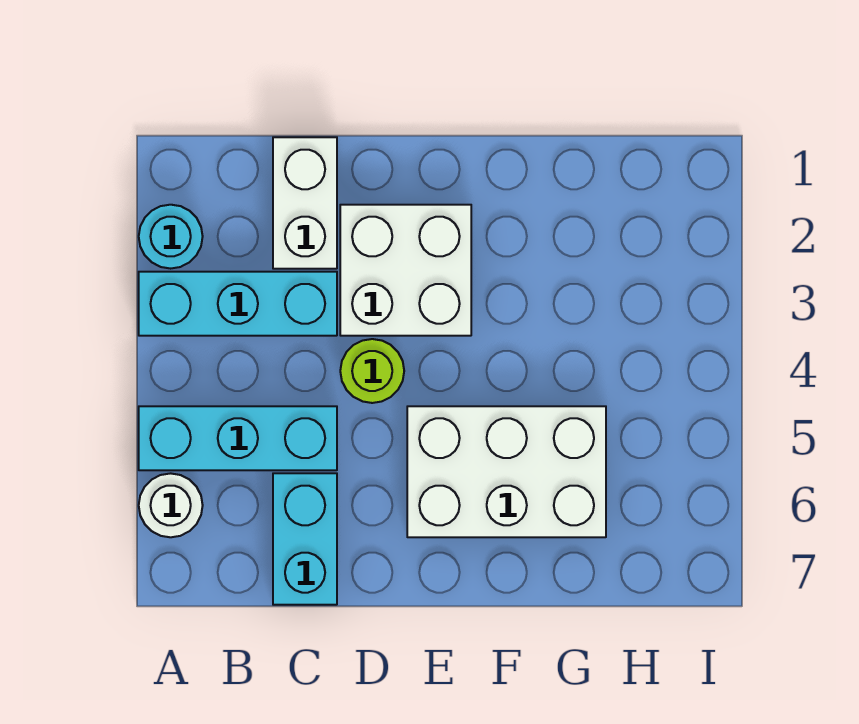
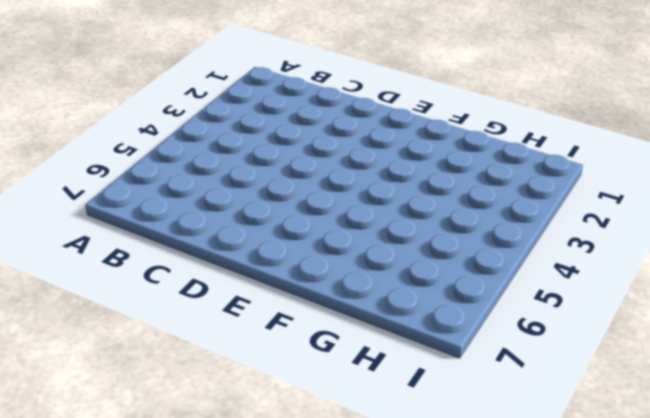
none -> cyan round brick A2 level 1
none -> cyan brick A3:C3 level 1

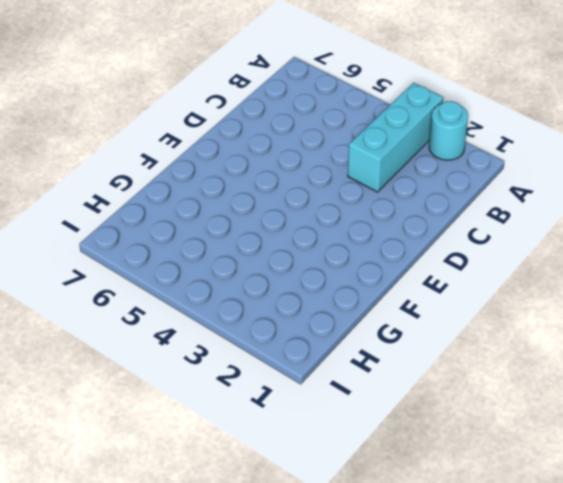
none -> cyan brick A5:C5 level 1
none -> white round brick A6 level 1

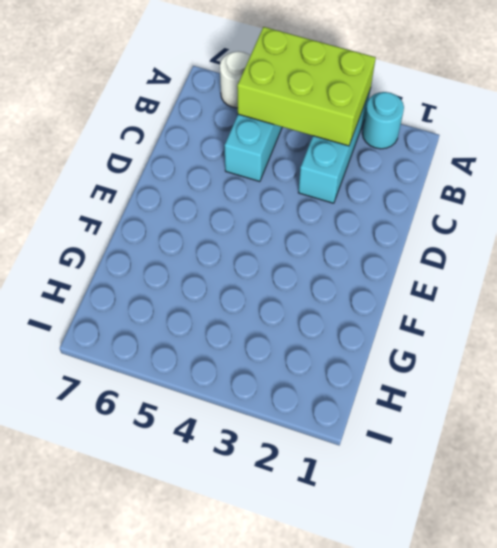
lime brick A3:B5 level 2 -> none
none -> white brick C1:C2 level 1
none -> cyan brick C6:C7 level 1

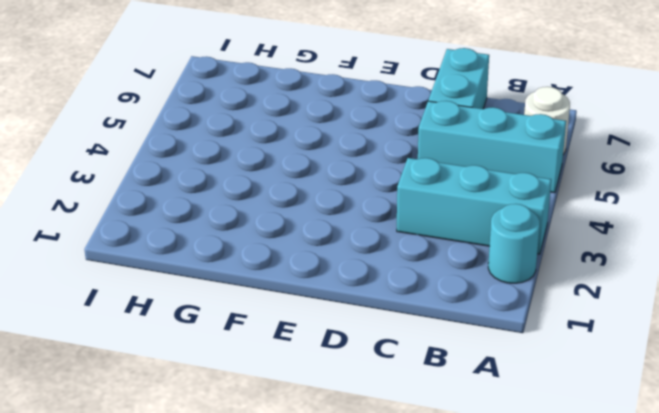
none -> white brick C1:C2 level 1
none -> white brick D2:E3 level 1

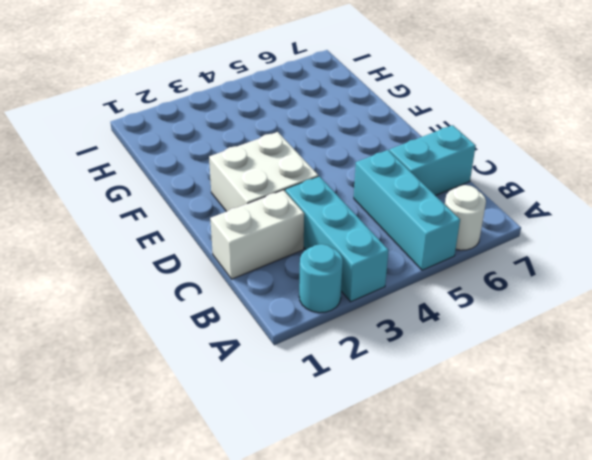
none -> lime round brick D4 level 1
none -> white brick E5:G6 level 1

